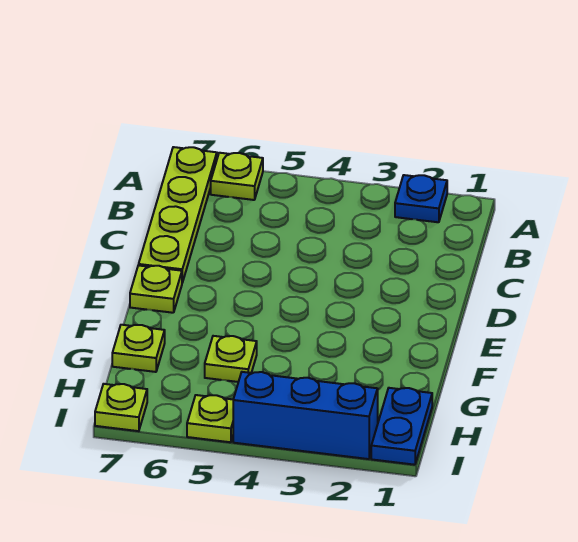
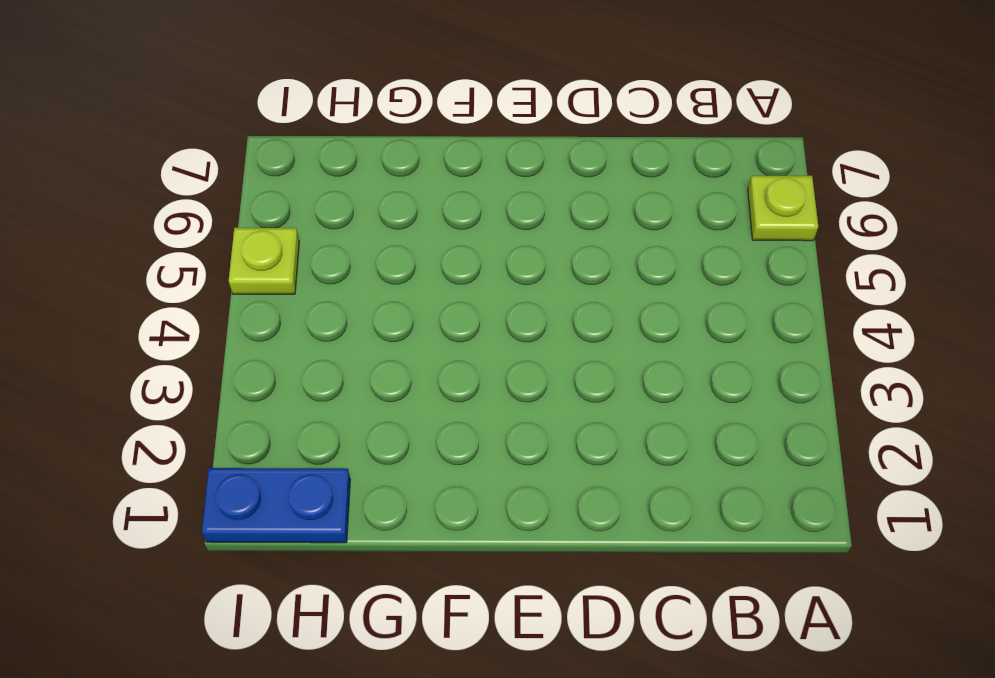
none -> blue plate A2 level 1
none -> lime plate A7:D7 level 1

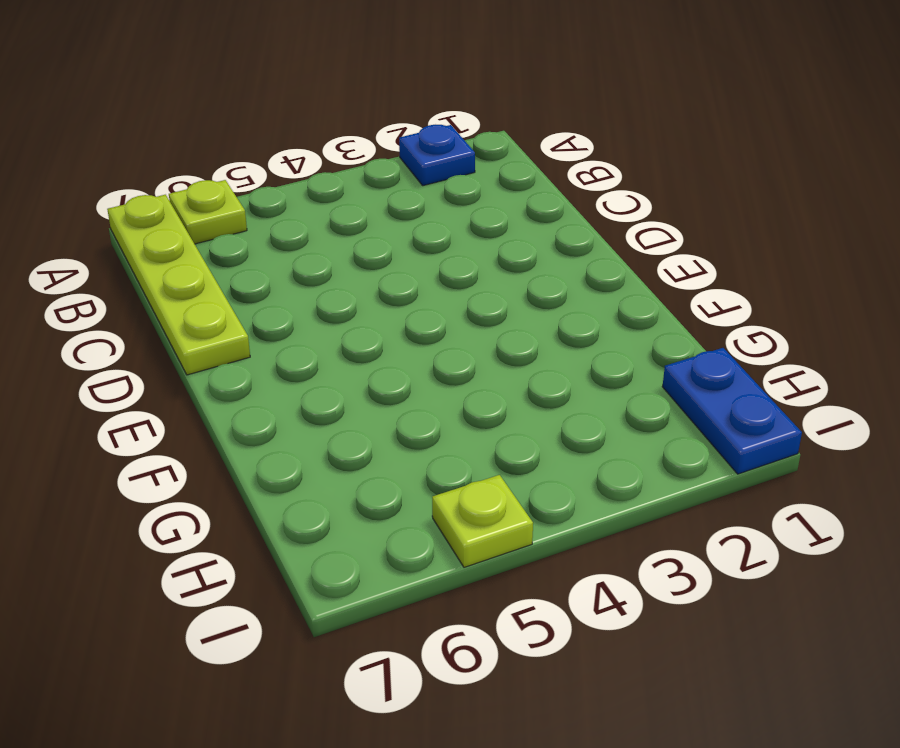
none -> lime plate E7 level 1
none -> lime plate G5 level 1

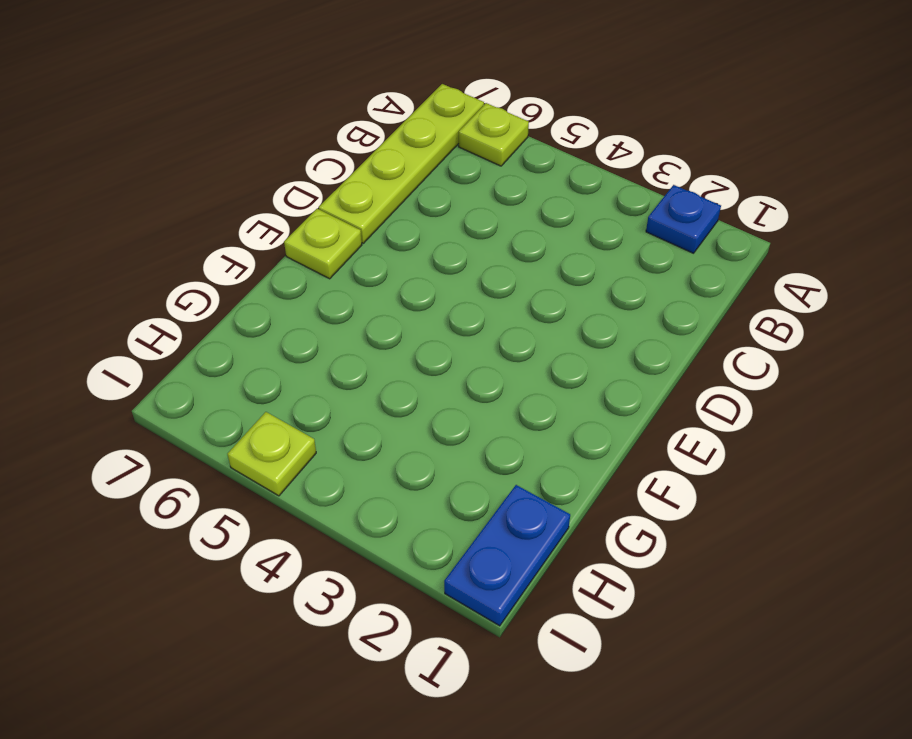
none -> lime plate G5 level 1
none -> lime plate G7 level 1

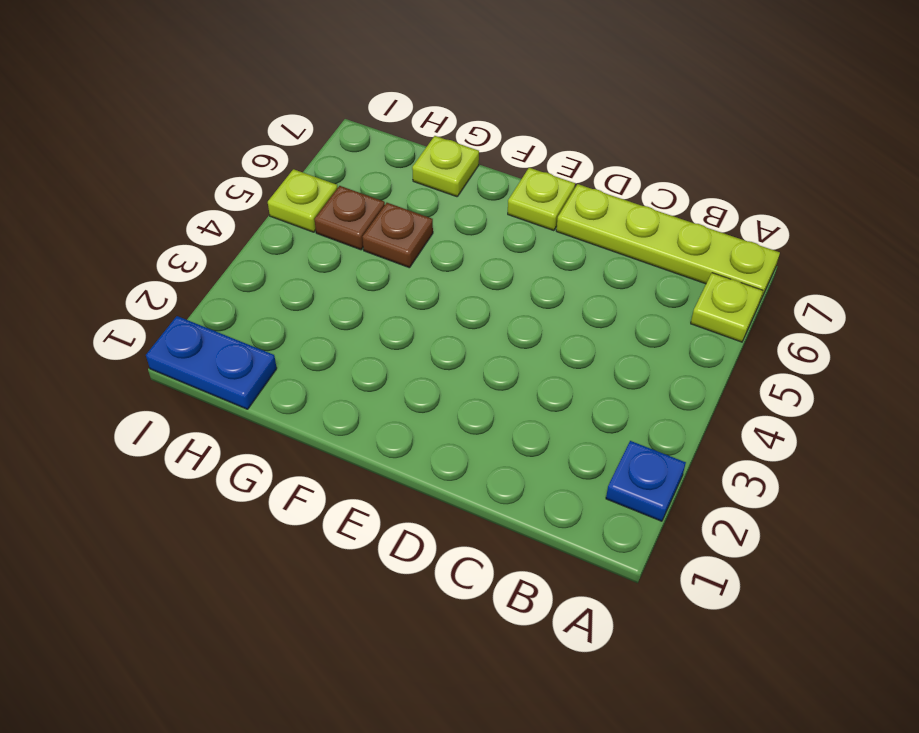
brown plate G5 level 1 -> lime plate G5 level 1
brown plate H5 level 1 -> none
none -> blue brick I2:I4 level 1
none -> lime plate I7 level 1

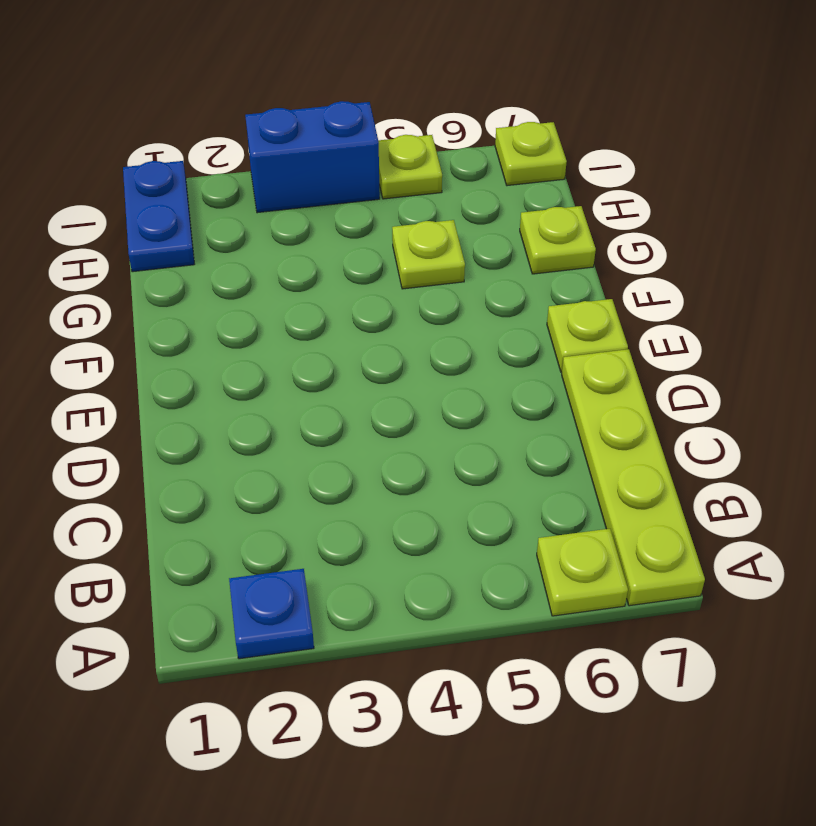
blue brick I3:I4 level 1 -> blue brick I2:I4 level 1

